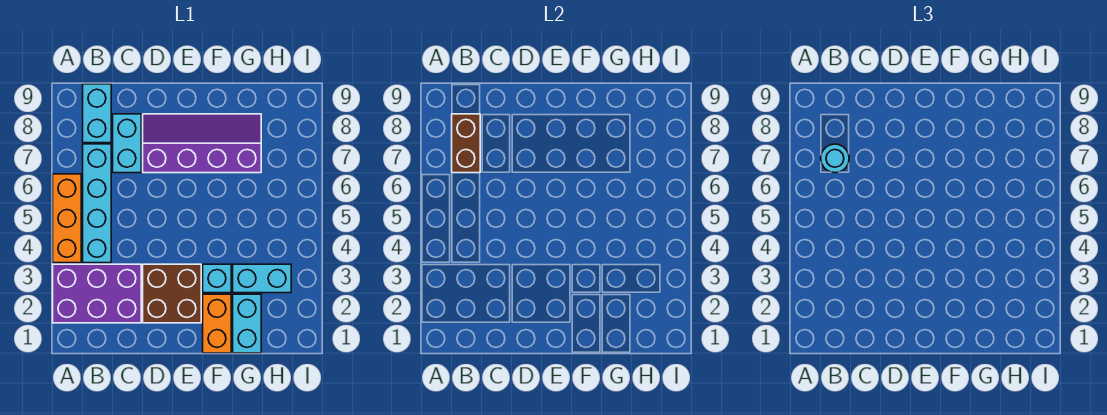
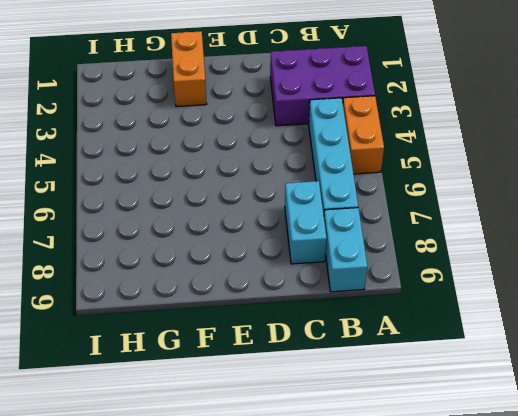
orange brick A4:A5 level 1 -> orange brick A4:A6 level 1
none -> brown brick D2:E3 level 1
none -> purple slope D7:G8 level 1 top 7
none -> cyan brick F3 level 1

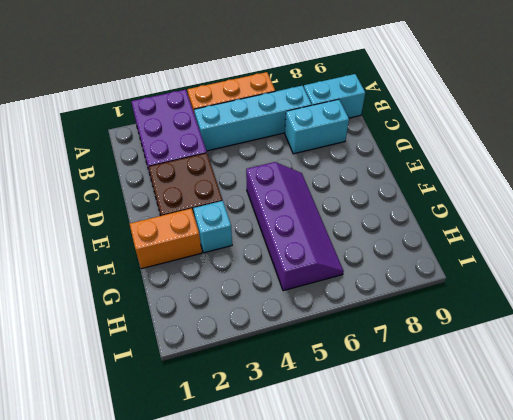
purple slope E5:H6 level 1 top 5 -> purple slope D7:G8 level 1 top 7
none -> cyan brick G1:G2 level 1
none -> cyan brick G3:H3 level 1
none -> brown brick B7:B8 level 2

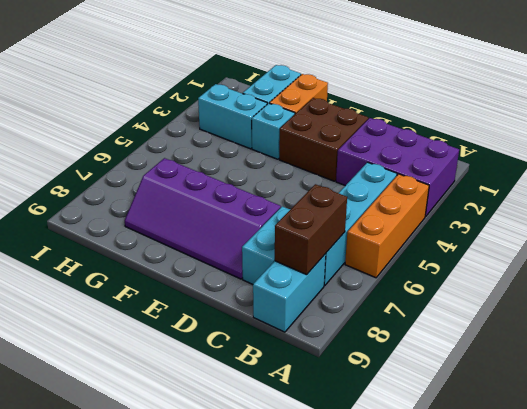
none -> cyan round brick B7 level 3

